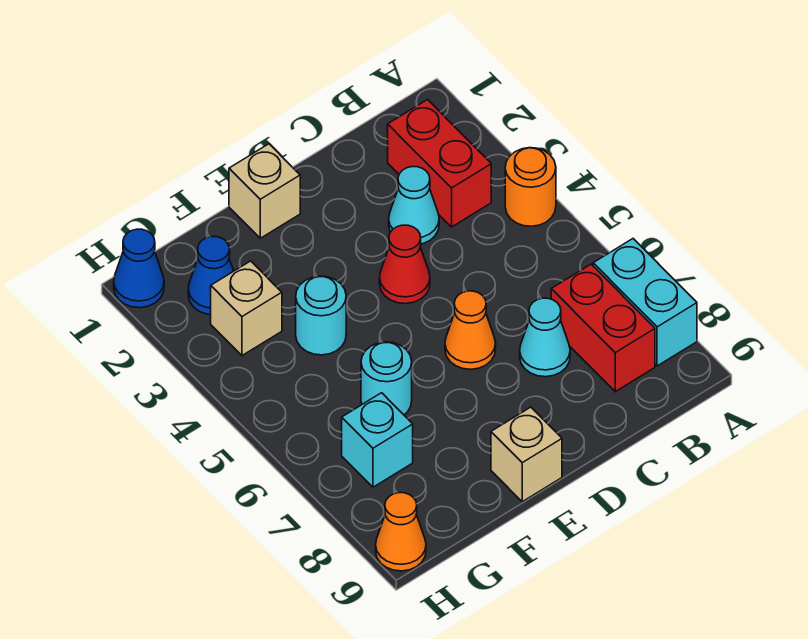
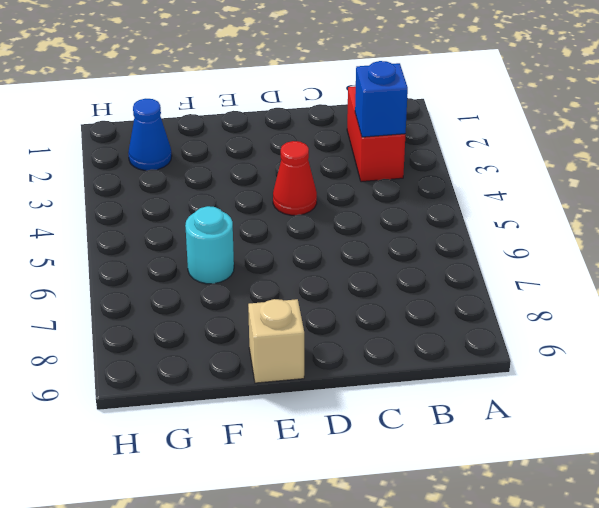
blue brick B3 level 2 -> none
none -> orange round brick A4 level 1
none -> cyan brick A7:A8 level 1
none -> red brick B7:B8 level 1

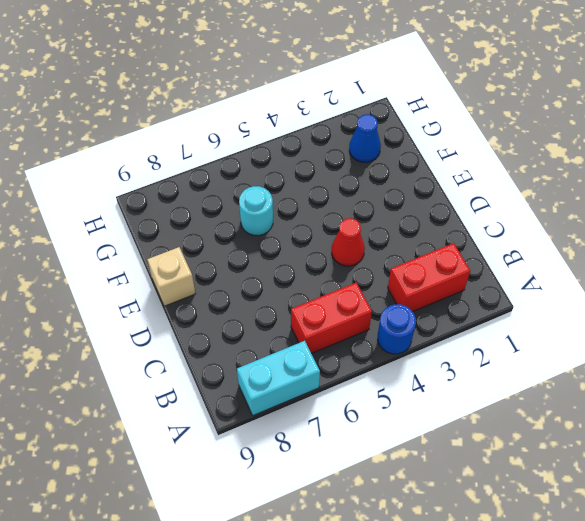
blue round brick A4 level 1 -> orange round brick A4 level 1
red brick B5:B6 level 1 -> red brick B7:B8 level 1
none -> cyan cone C3 level 1
none -> cyan cone C7 level 1
none -> orange cone D6 level 1

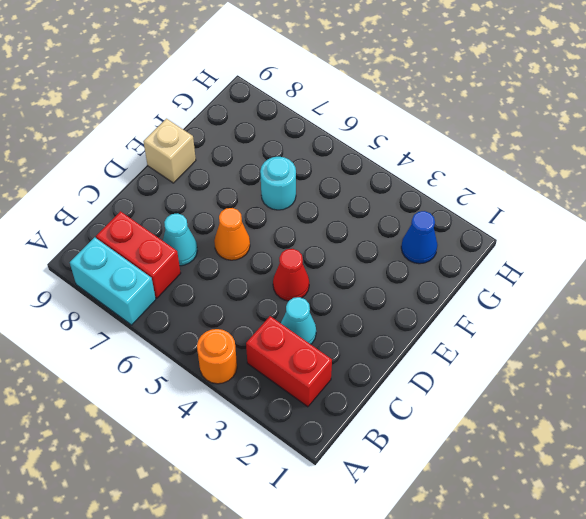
none -> tan brick E1 level 1
none -> cyan round brick F4 level 1
none -> tan brick G3 level 1

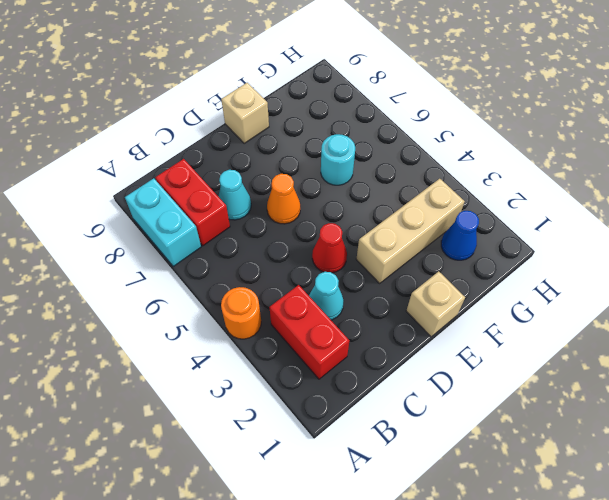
tan brick E3:G3 level 1 -> tan brick G3 level 1
none -> cyan round brick F4 level 1
none -> cyan brick G7 level 1
none -> blue cone H1 level 1

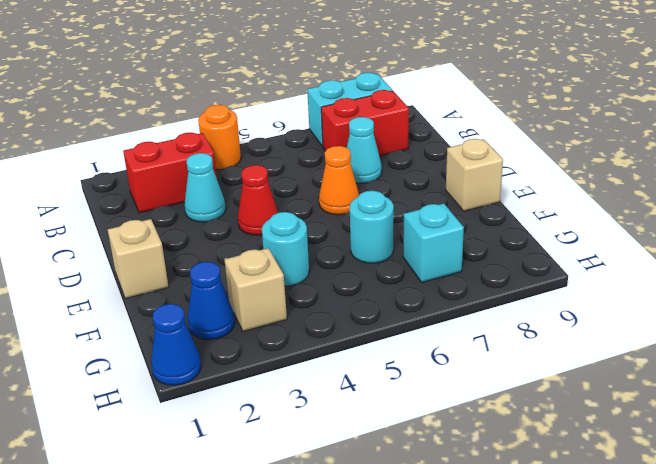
none -> orange cone H9 level 1

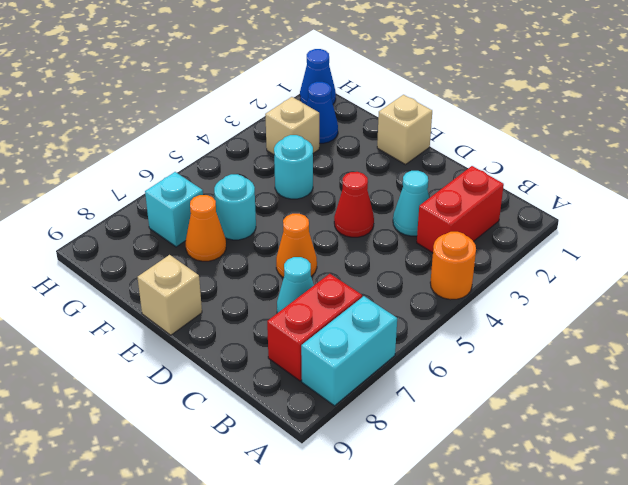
orange cone F7 level 1 -> orange cone H9 level 1

